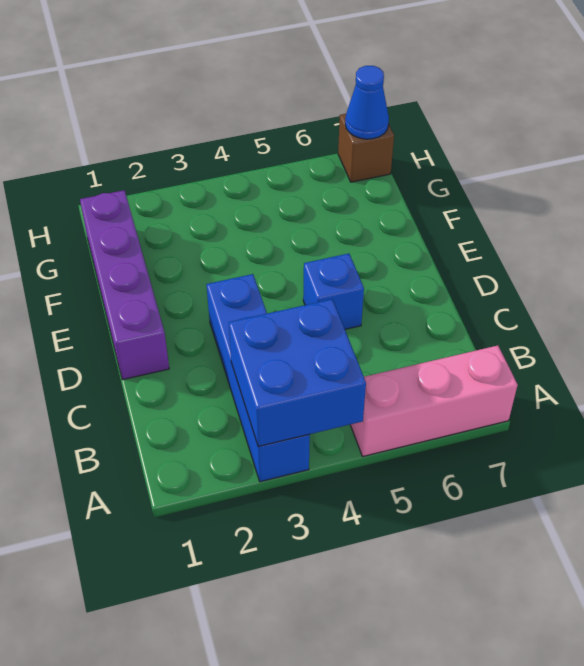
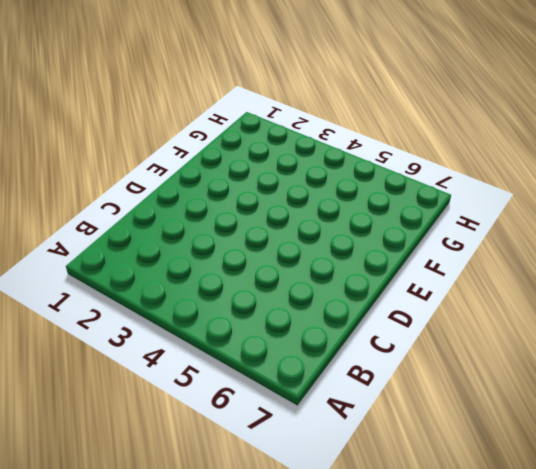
none -> blue brick A3:D3 level 1
none -> pink brick A5:A7 level 1

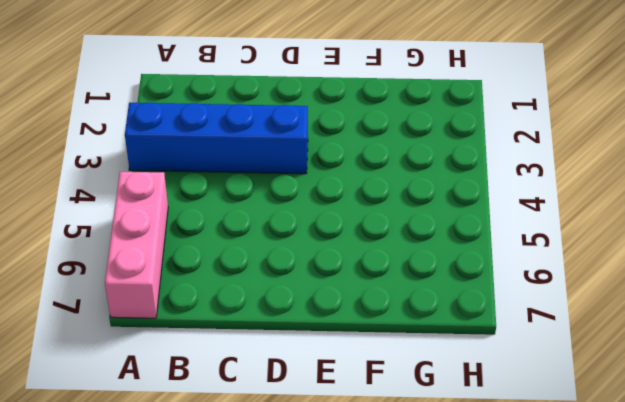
none -> purple brick D1:G1 level 1
none -> blue brick D5 level 1

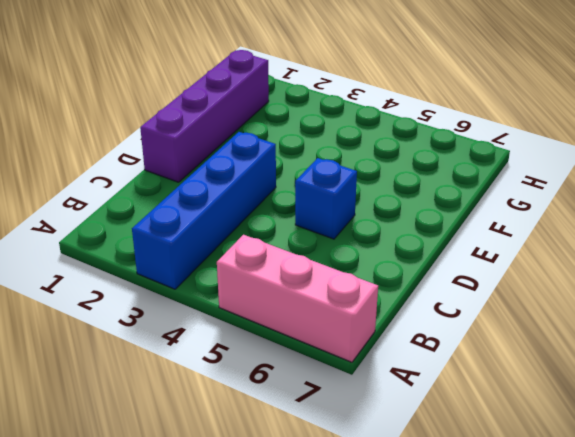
none -> brown brick H7 level 1
none -> blue brick A3:B4 level 2

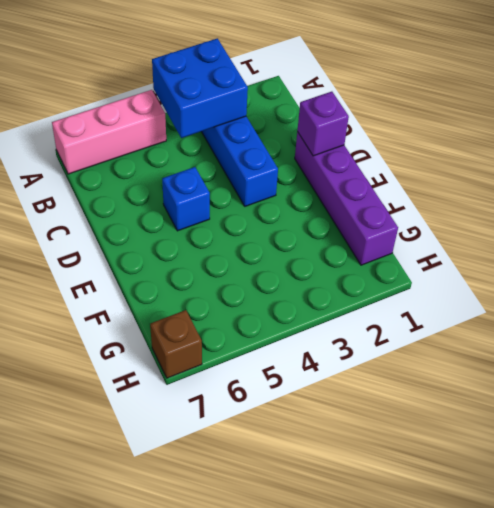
purple brick D1 level 2 -> none
none -> blue cone H7 level 2

